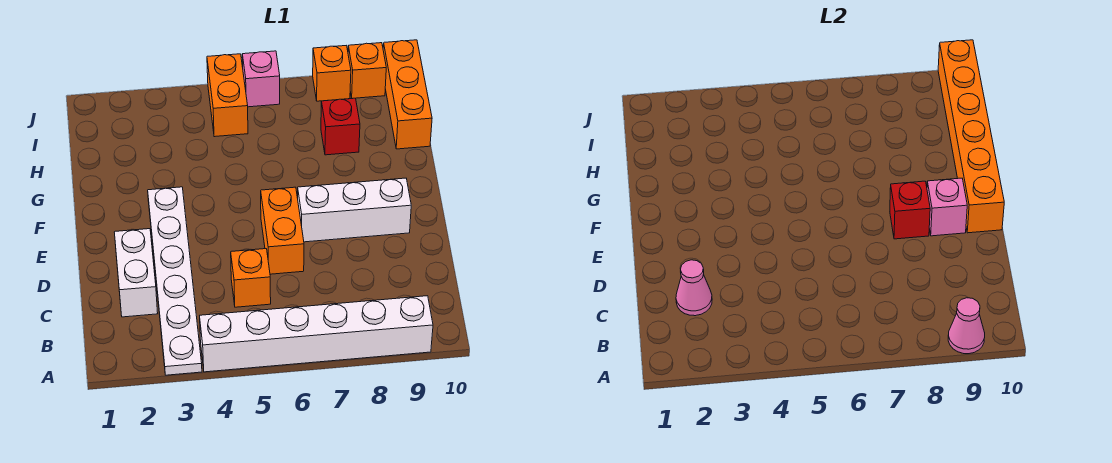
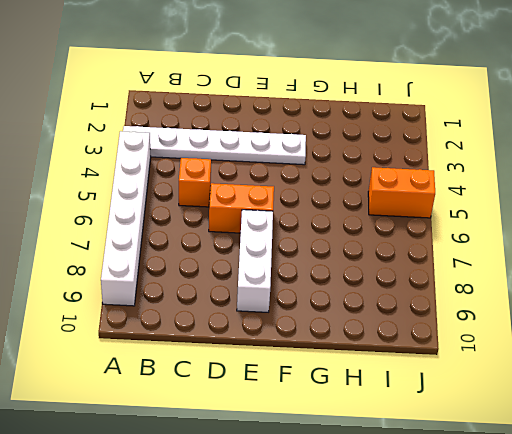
none -> white brick C2:D2 level 1
none -> red brick H8 level 1
none -> orange brick H10:J10 level 1

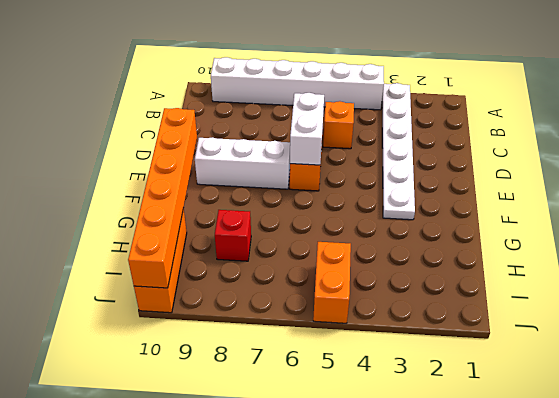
white brick D6:E6 level 2 -> white brick C2:D2 level 1
none -> pink brick J6 level 1
none -> orange brick J8 level 1
none -> orange brick J9 level 1

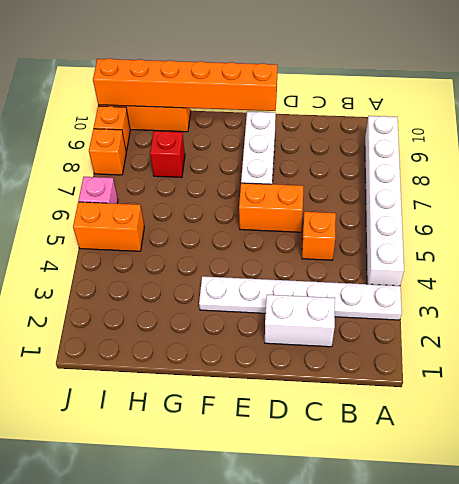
none -> pink cone A9 level 2
none -> pink cone C2 level 2
none -> red brick E8 level 2

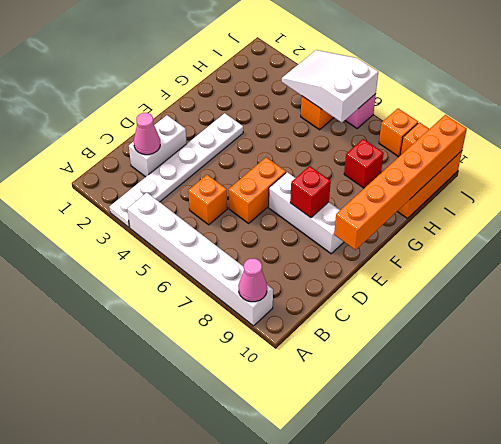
white slope I4:J6 level 2 top 6 -> none
none -> pink brick E9 level 2

